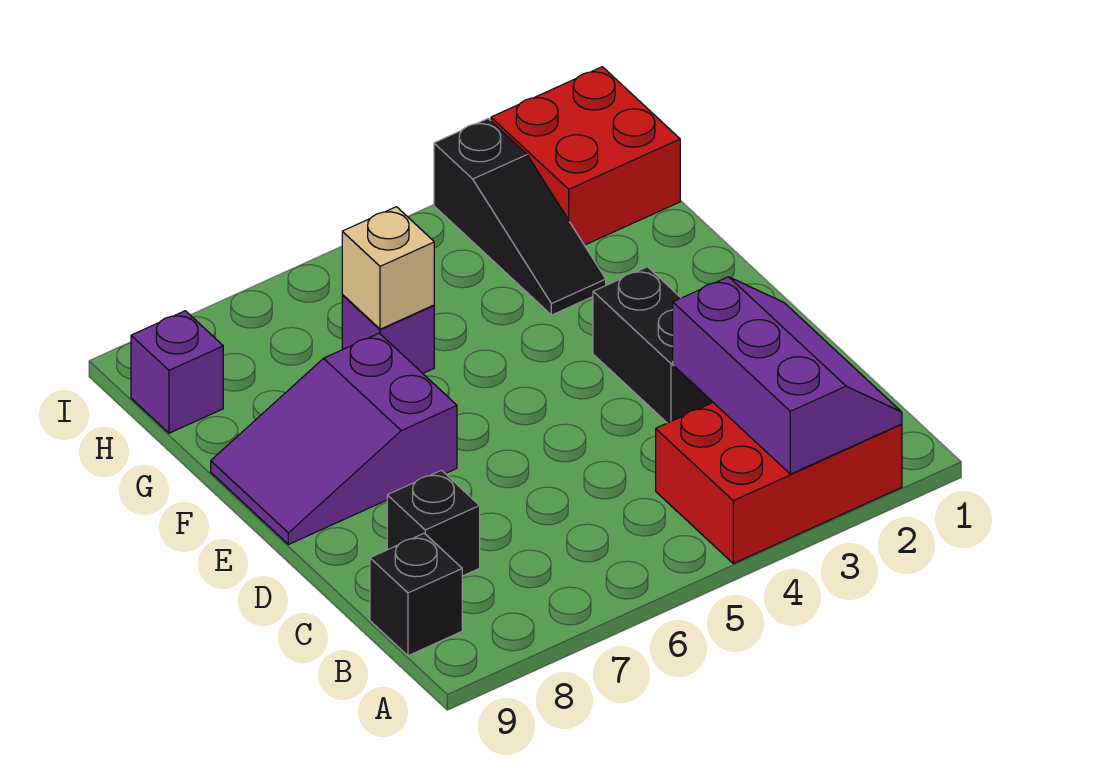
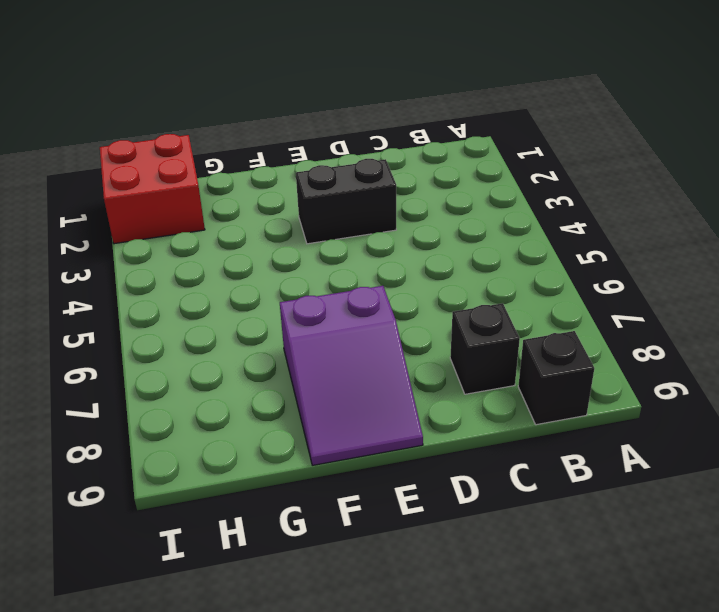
none -> red brick A2:B4 level 1
none -> black slope G3:I3 level 1 top I

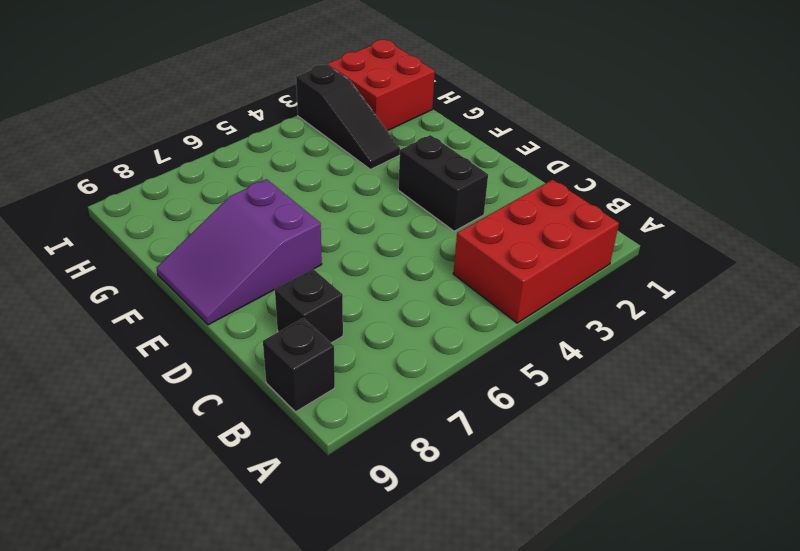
none -> purple brick G6 level 1
none -> purple brick H9 level 1

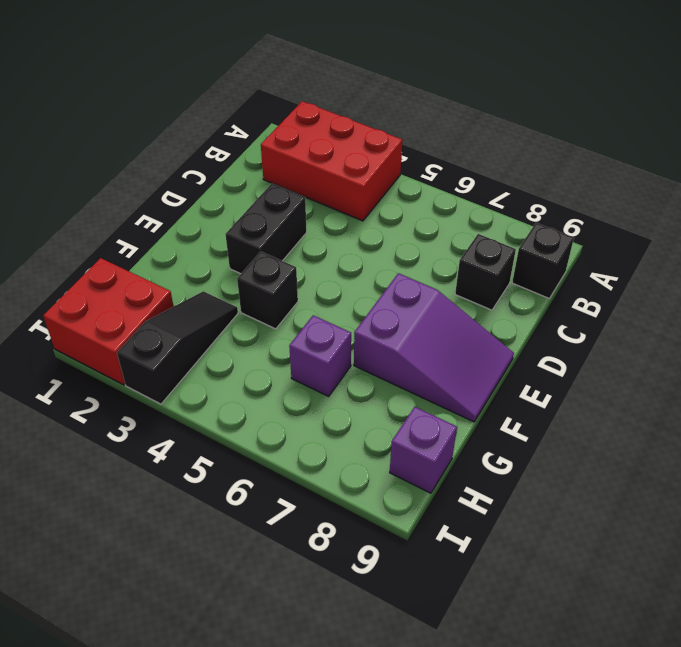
black brick F4 level 1 -> none
none -> purple slope A2:C3 level 2 top 3
none -> tan brick G6 level 2

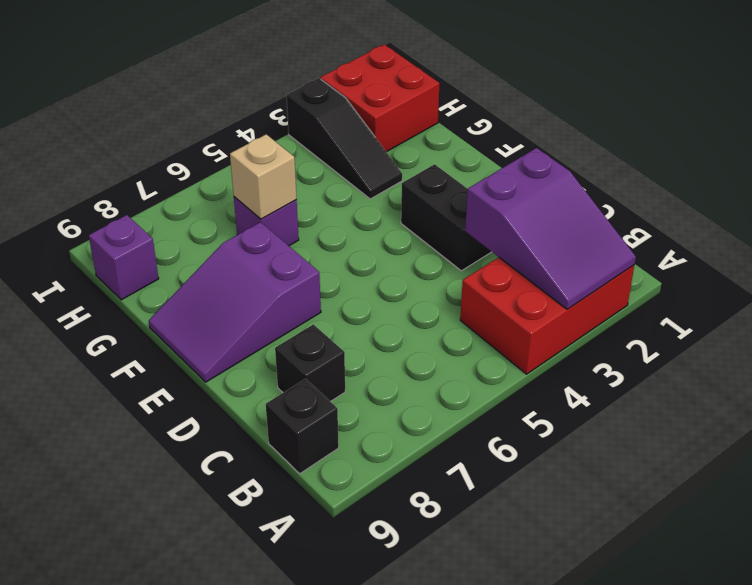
purple slope A2:C3 level 2 top C -> purple slope A2:C3 level 2 top 3

